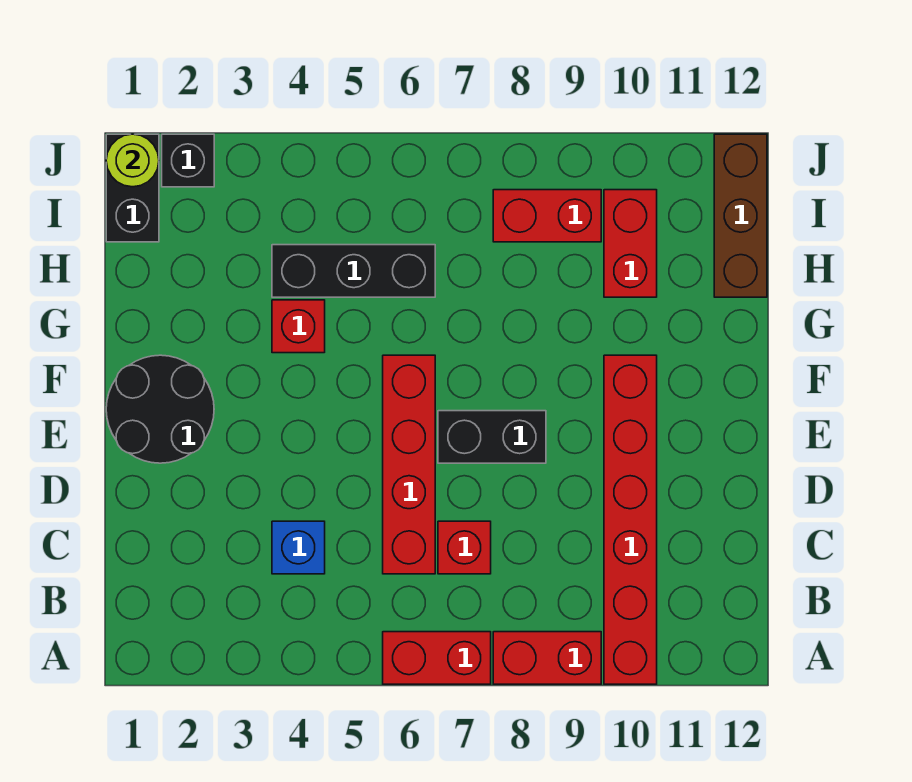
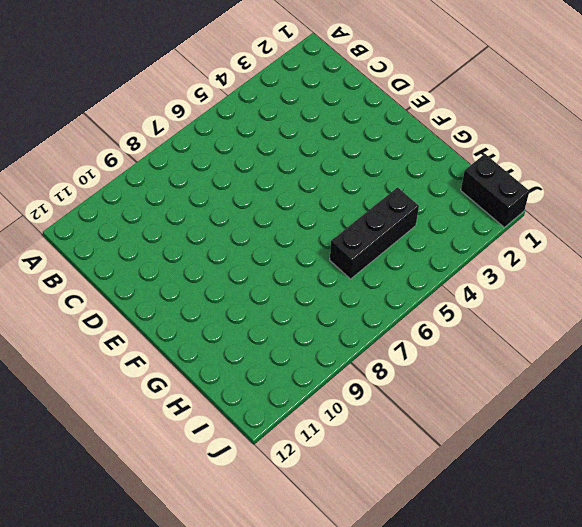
none -> red brick A6:A7 level 1
none -> red brick A8:A9 level 1
none -> red brick A10:F10 level 1

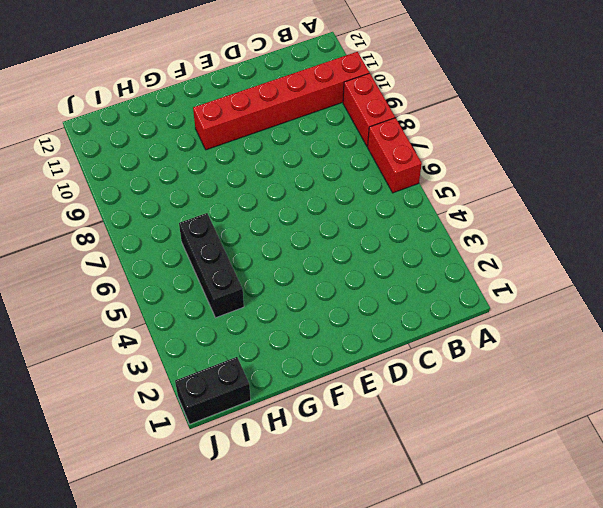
none -> blue brick C4 level 1
none -> red brick C6:F6 level 1
none -> red brick C7 level 1

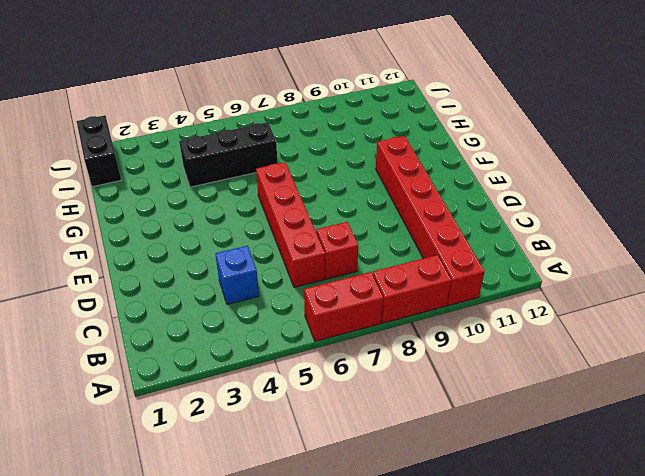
none -> black round brick E1:F2 level 1
none -> black brick E7:E8 level 1
none -> red brick G4 level 1

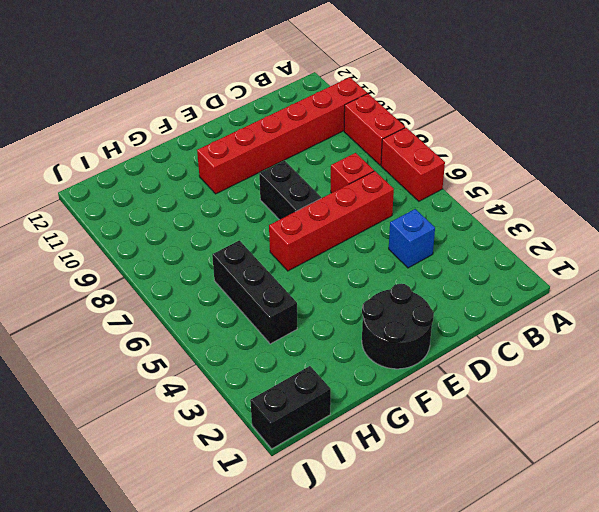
none -> red brick G4 level 1
none -> red brick H10:I10 level 1
none -> brown brick H12:J12 level 1

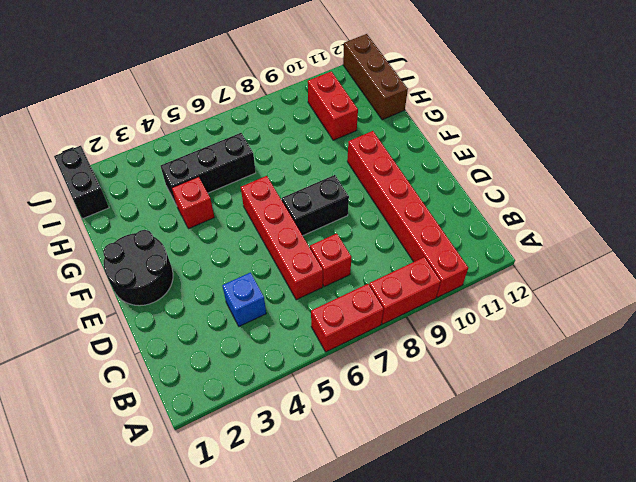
none -> red brick I8:I9 level 1
none -> black brick J2 level 1
none -> lime round brick J1 level 2

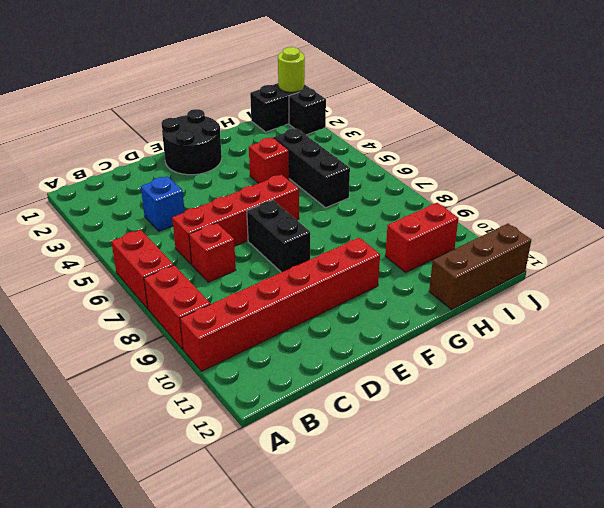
none -> red brick I8:I9 level 1

